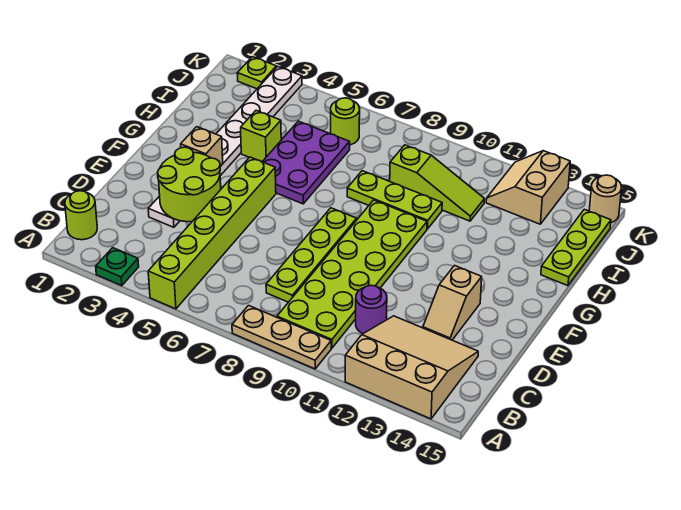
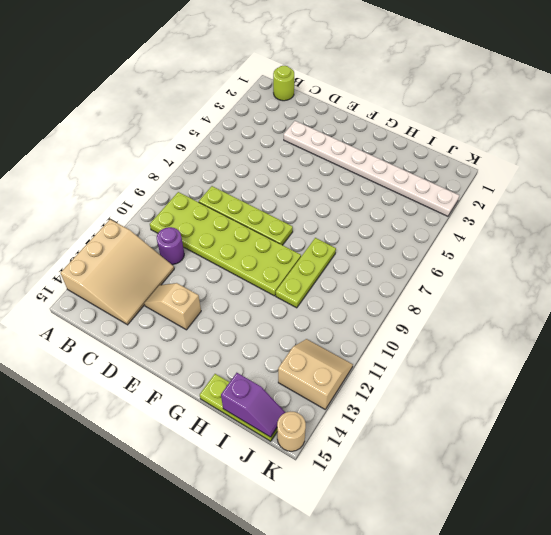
purple slope I15:J15 level 2 top I -> none
none -> green plate A3 level 1
none -> lime brick A5:F5 level 1
none -> tan plate A8:A10 level 1

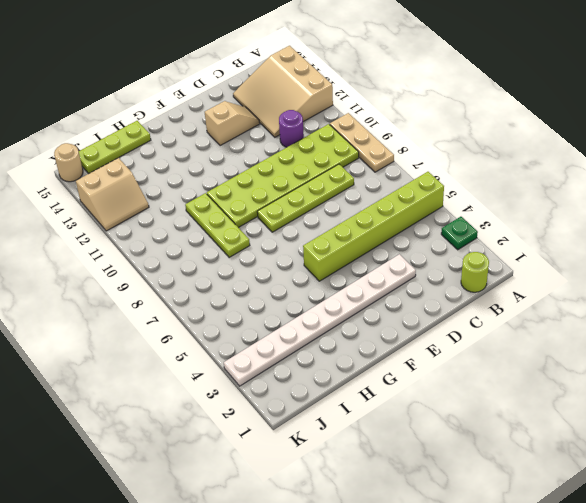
none -> purple plate G5:I6 level 1
none -> lime brick H4 level 1
none -> lime slope I9:I11 level 1 top 9

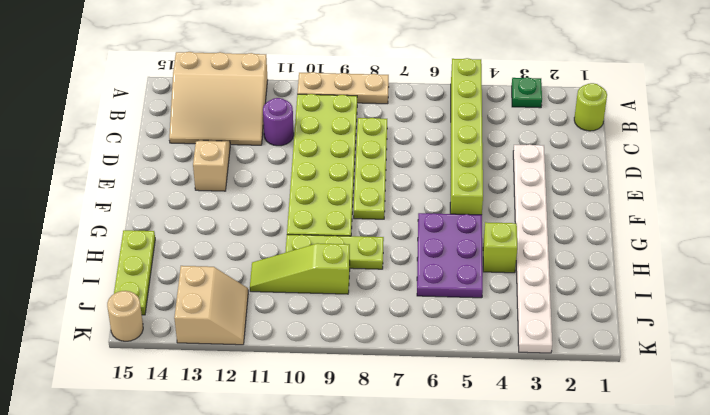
none -> lime round brick J6 level 1
none -> lime plate K2 level 1
none -> lime round brick D3:E4 level 2

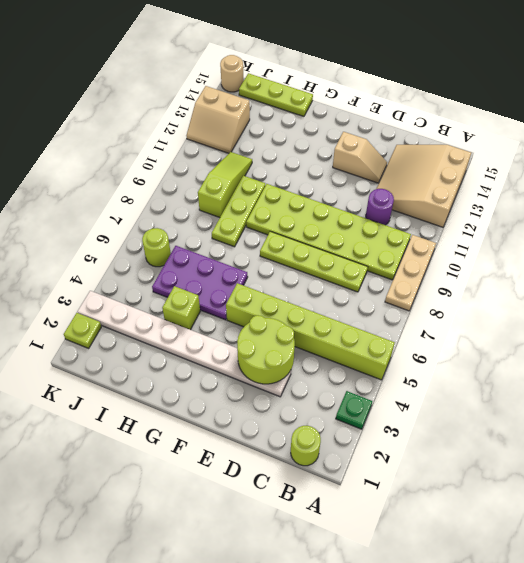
none -> tan brick F3 level 2

